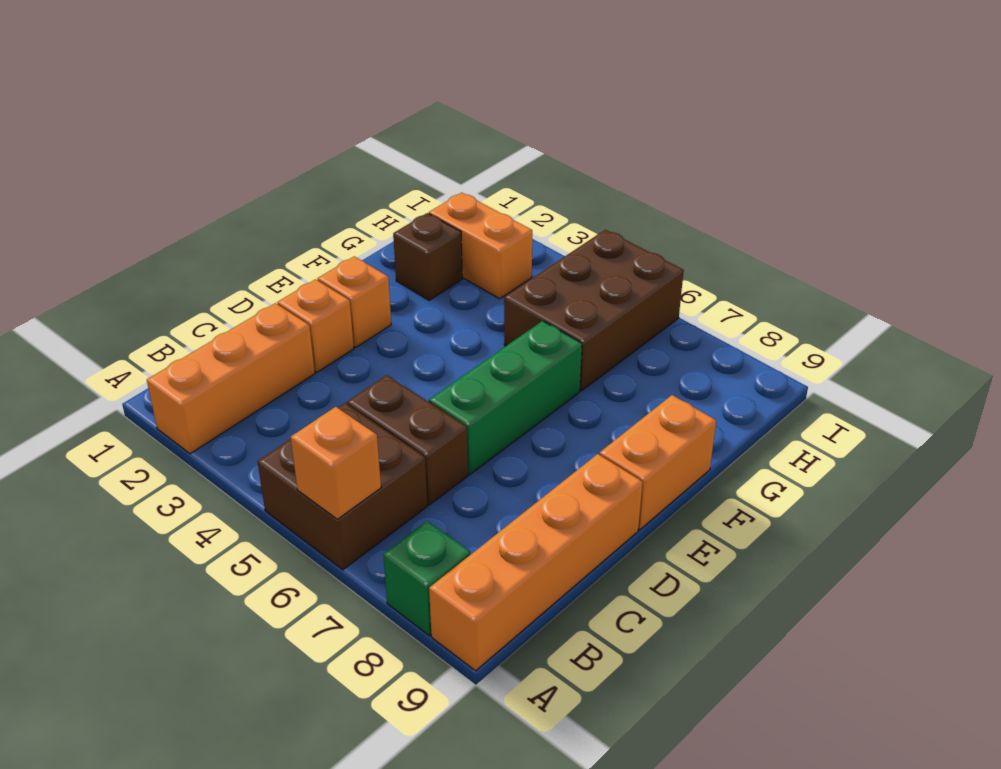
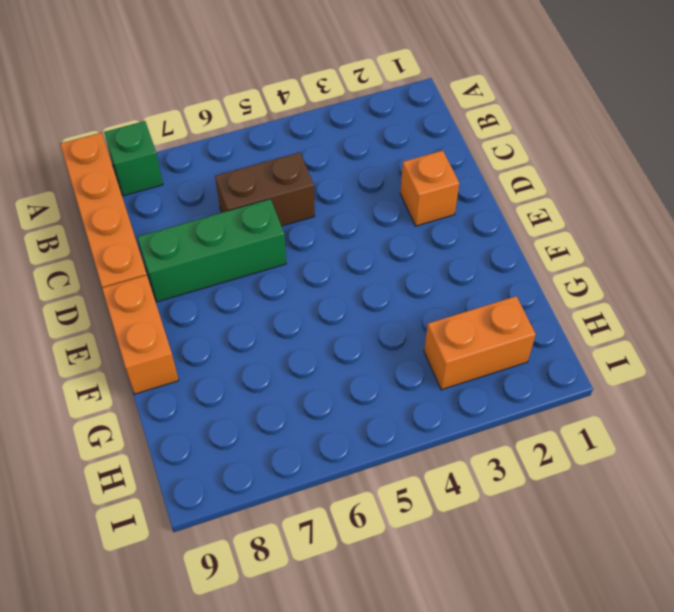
green brick D6:D8 level 1 -> green brick D6:F6 level 1
none -> orange brick A2:C2 level 1
none -> brown brick A5:B6 level 1
none -> orange brick E2 level 1

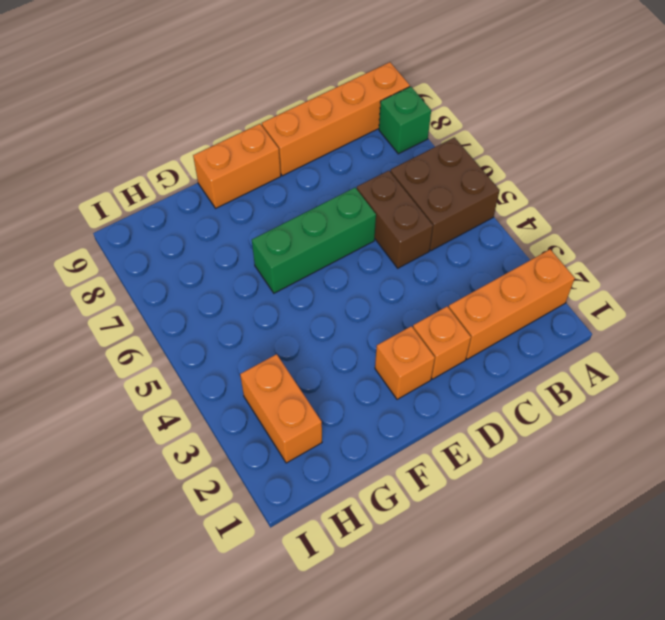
none -> brown brick G2 level 1
none -> brown brick G5:I6 level 1
none -> orange brick A6 level 2

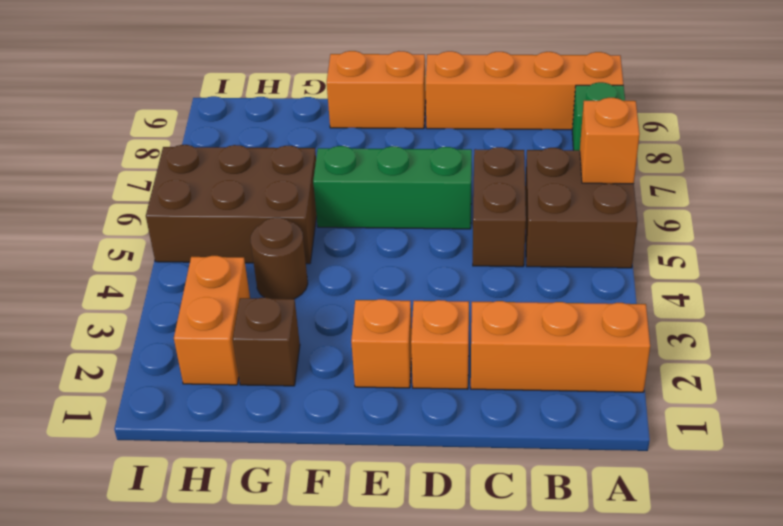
brown round brick G4 level 1 -> none

